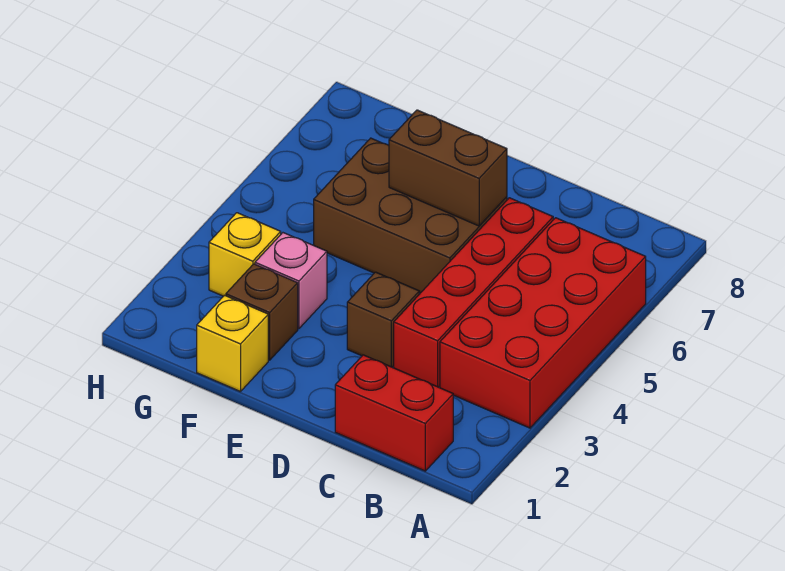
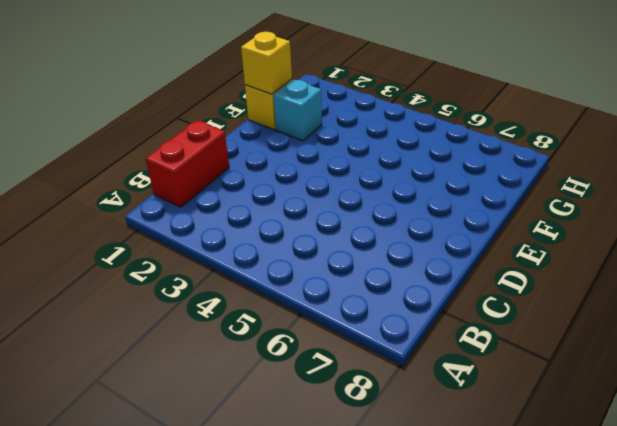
yellow brick F1 level 2 -> yellow brick G3 level 1
cyan brick F2 level 1 -> brown brick F2 level 1
none -> red brick A3:B6 level 1
none -> red brick C3:C6 level 1

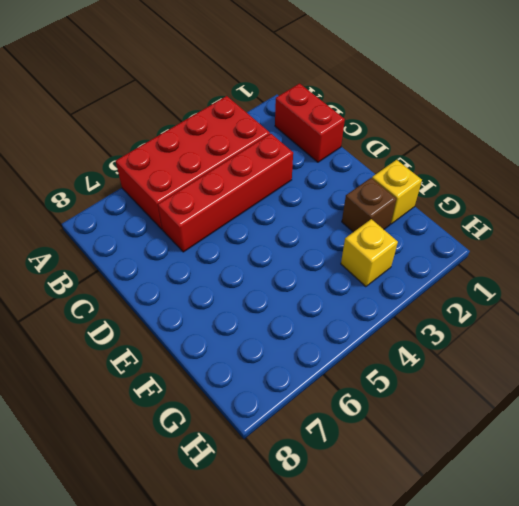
none -> brown brick D3 level 1
none -> brown brick D5:F6 level 1

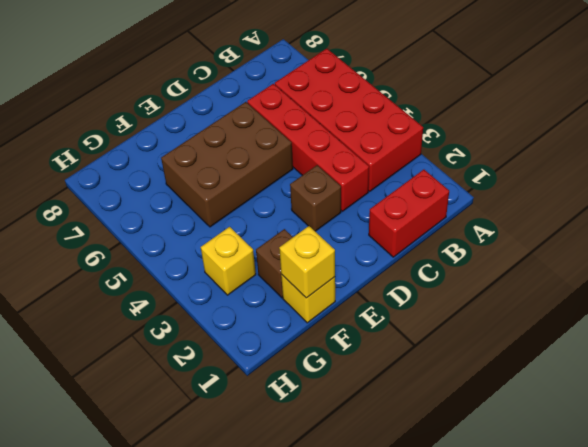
yellow brick F1 level 2 -> none
none -> pink brick F3 level 1
none -> brown brick D6:E6 level 2

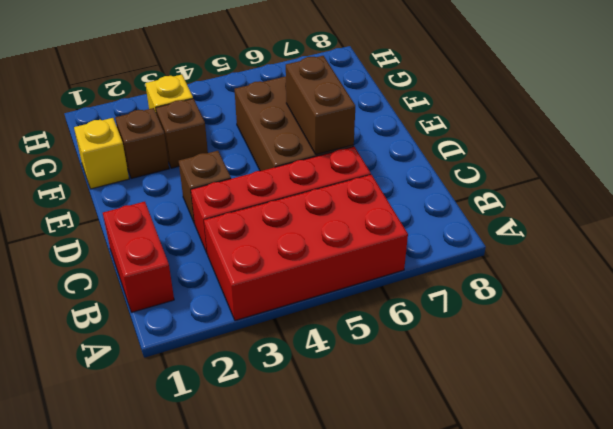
brown brick F3 level 1 -> pink brick F3 level 1

